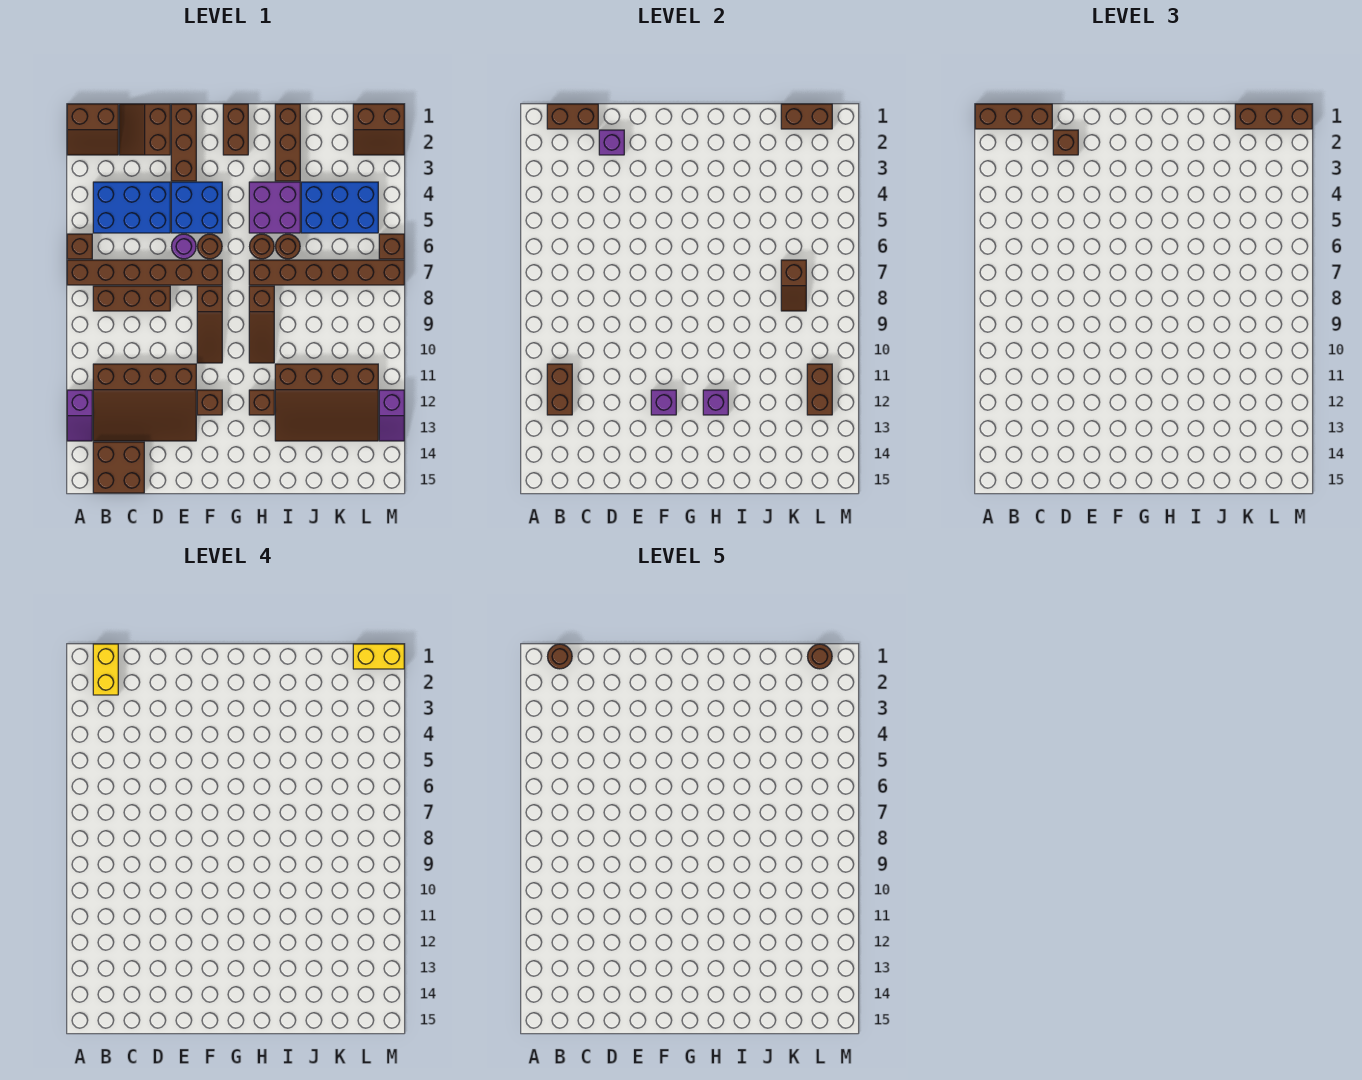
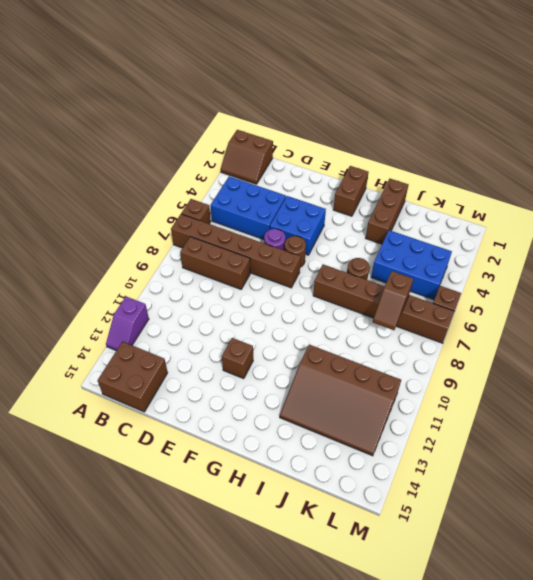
none -> brown slope B11:E13 level 1 top 11
none -> brown slope C1:D2 level 1 top D
none -> brown brick E1:E3 level 1
none -> brown slope F8:F10 level 1 top 8

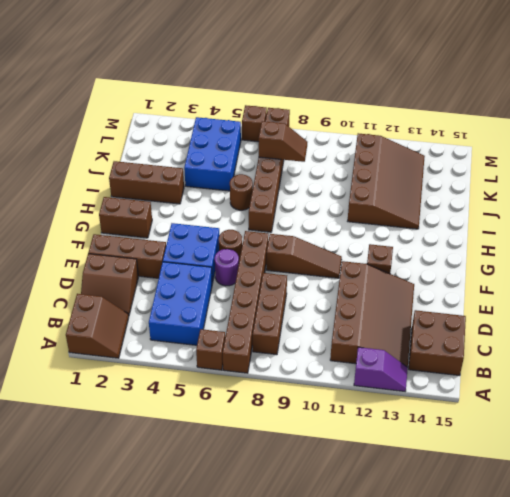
none -> purple brick H4:I5 level 1
none -> brown round brick H6 level 1
none -> brown slope H8:H10 level 1 top 8
none -> brown brick H12 level 1

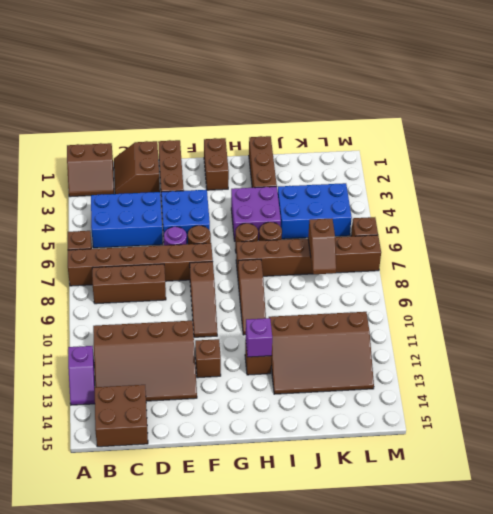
none -> brown slope L1:M2 level 1 top 1
none -> purple slope M12:M13 level 1 top 12
none -> brown brick B1:C1 level 2
none -> brown brick B11:B12 level 2

